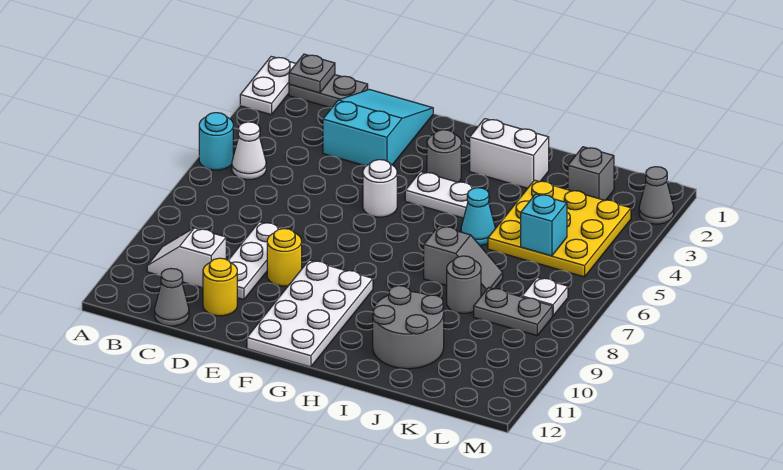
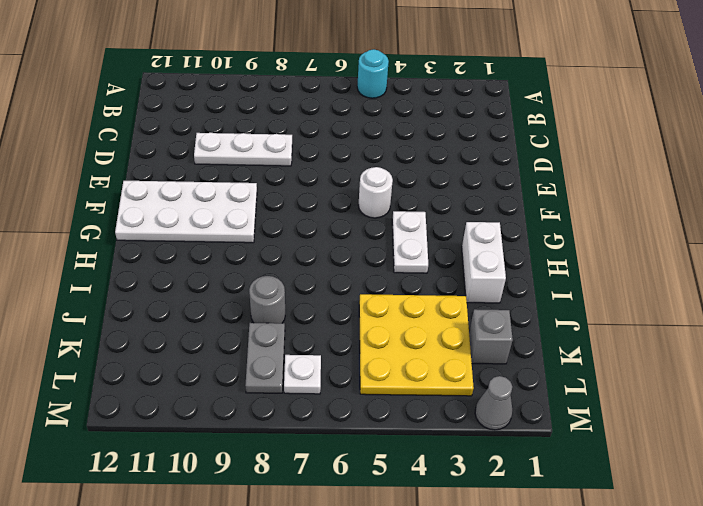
none -> white plate A1:A2 level 1
none -> grey plate B1:C1 level 1
none -> white cone B5 level 1

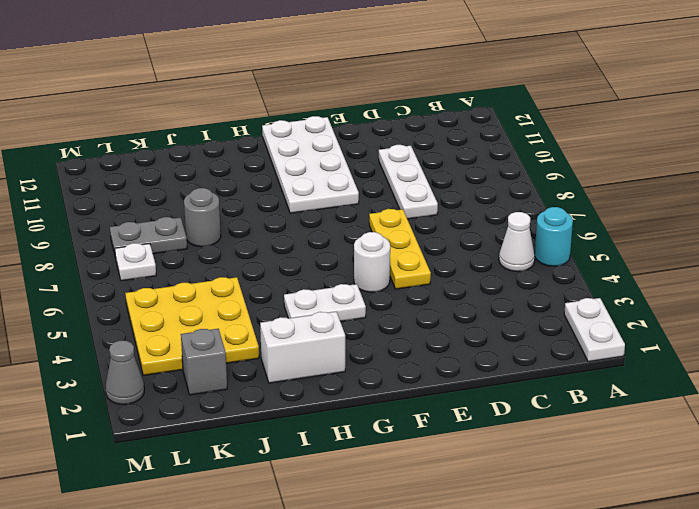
yellow plate E5:E7 level 1 -> none
none -> grey plate B1:C1 level 1
none -> white slope B10:C10 level 1 top C
none -> grey cone C12 level 1

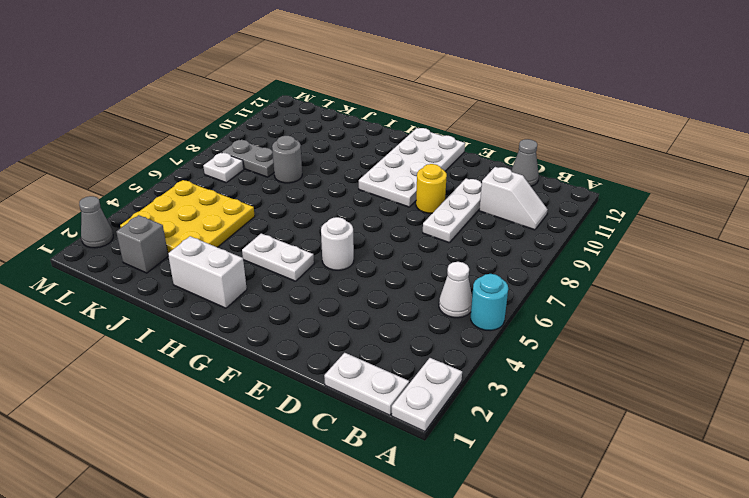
white plate B1:C1 level 1 -> grey plate B1:C1 level 1
none -> cyan slope D1:E3 level 1 top 3
none -> yellow round brick D11 level 1
none -> grey round brick G3 level 1

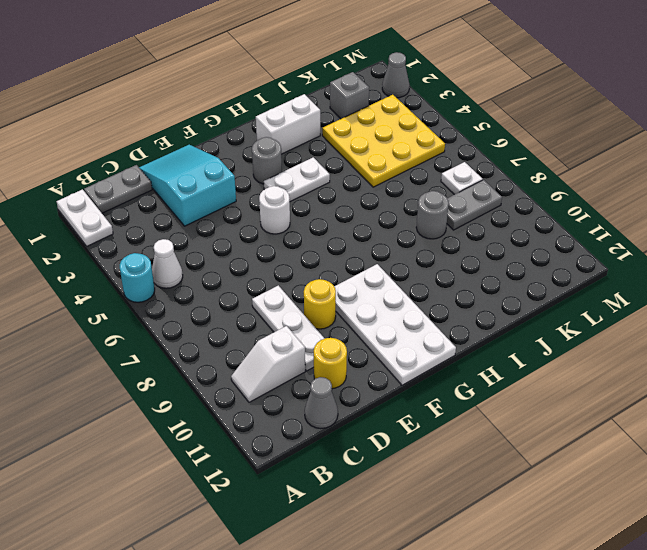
none -> cyan cone I5 level 1
none -> grey slope I7:J7 level 1 top I
none -> grey round brick I10:J11 level 1

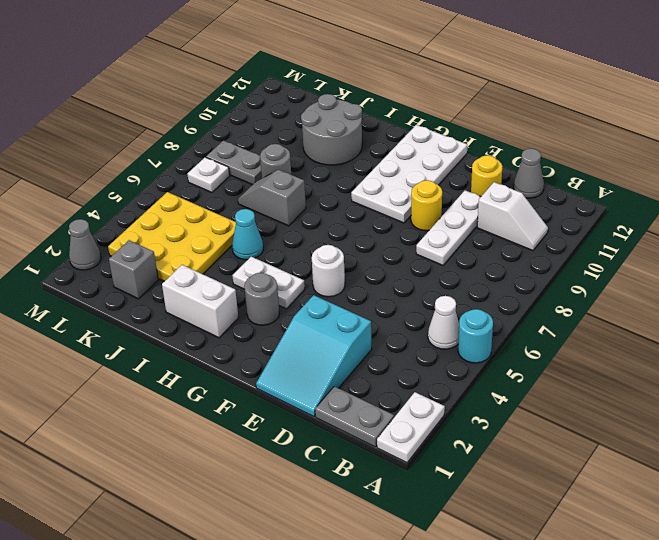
none -> grey plate B1 level 2
none -> cyan brick K5 level 2

